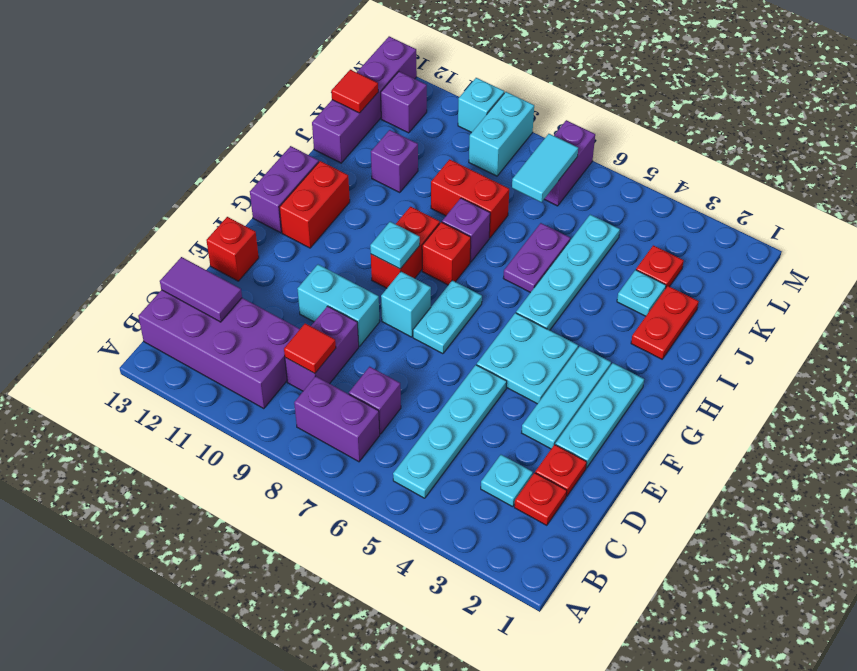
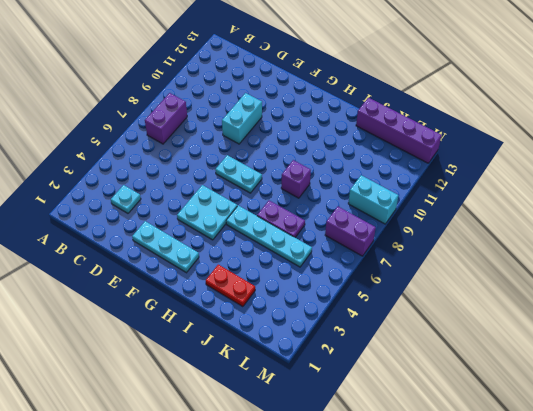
none -> cyan plate B5:E5 level 1
none -> purple brick B10:C13 level 1
none -> red plate C2 level 1
none -> purple brick C7 level 1

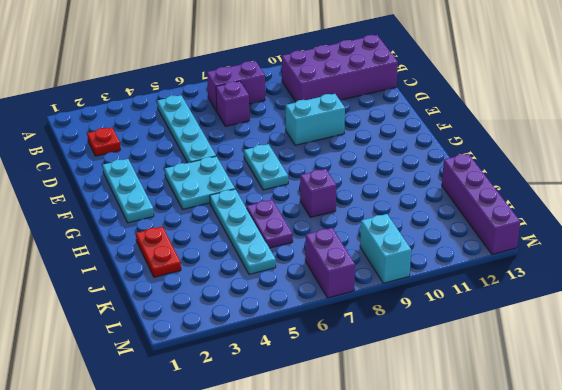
none -> cyan plate C3 level 1
none -> purple brick C9:D9 level 1
none -> red plate D2 level 1
none -> cyan plate E3:G3 level 1

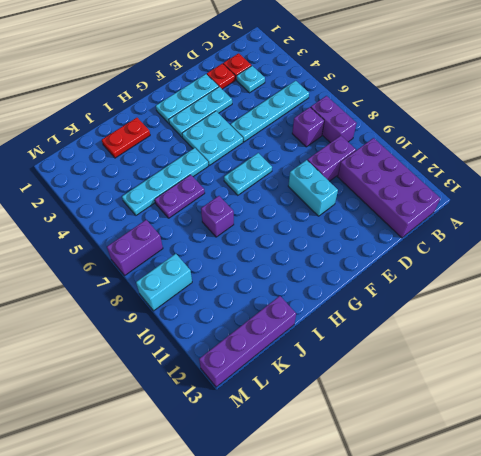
none -> red brick E13 level 1
none -> cyan brick F8 level 1
none -> red brick G9:H9 level 1
none -> red brick G12:H12 level 1

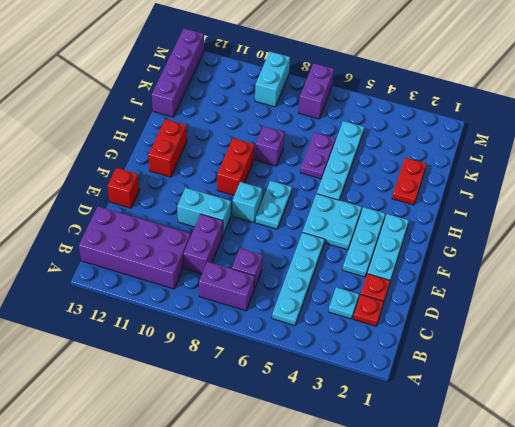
none -> purple brick G13:H13 level 1
none -> red brick H8 level 1
none -> cyan plate J3 level 1
none -> red brick J8:J9 level 1

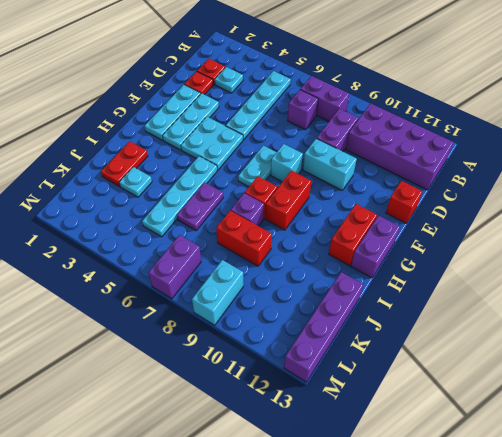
none -> purple brick J11 level 1
none -> red plate K3 level 1
none -> purple brick L12 level 1
none -> cyan brick M10 level 1

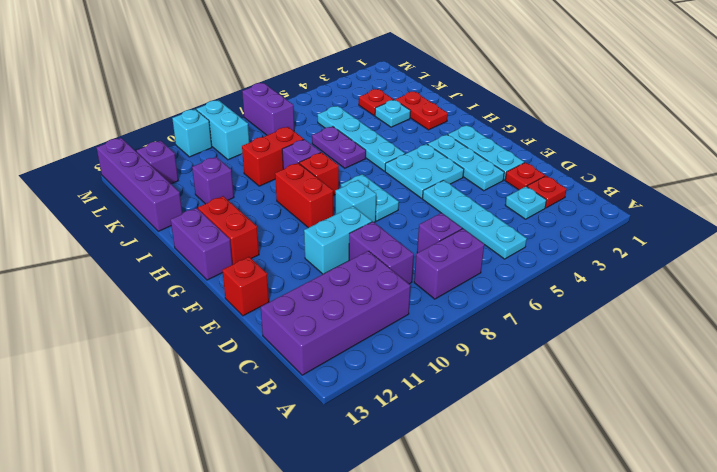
none -> red tile C9 level 2
none -> purple tile C12:C13 level 2
none -> cyan plate G9 level 2
none -> cyan tile K7:L7 level 2

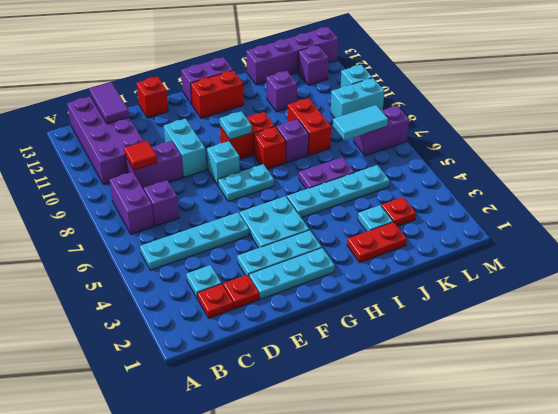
none -> red tile K13 level 2

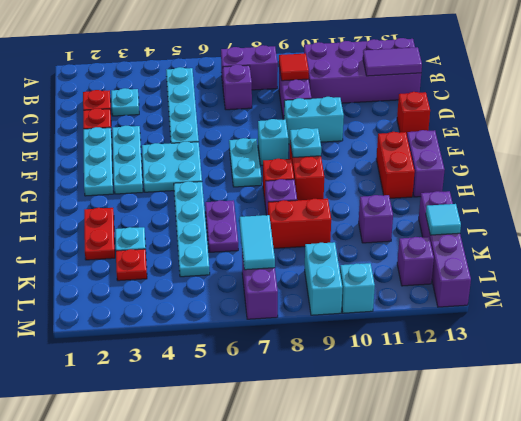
cyan tile K13 level 2 -> red tile K13 level 2

